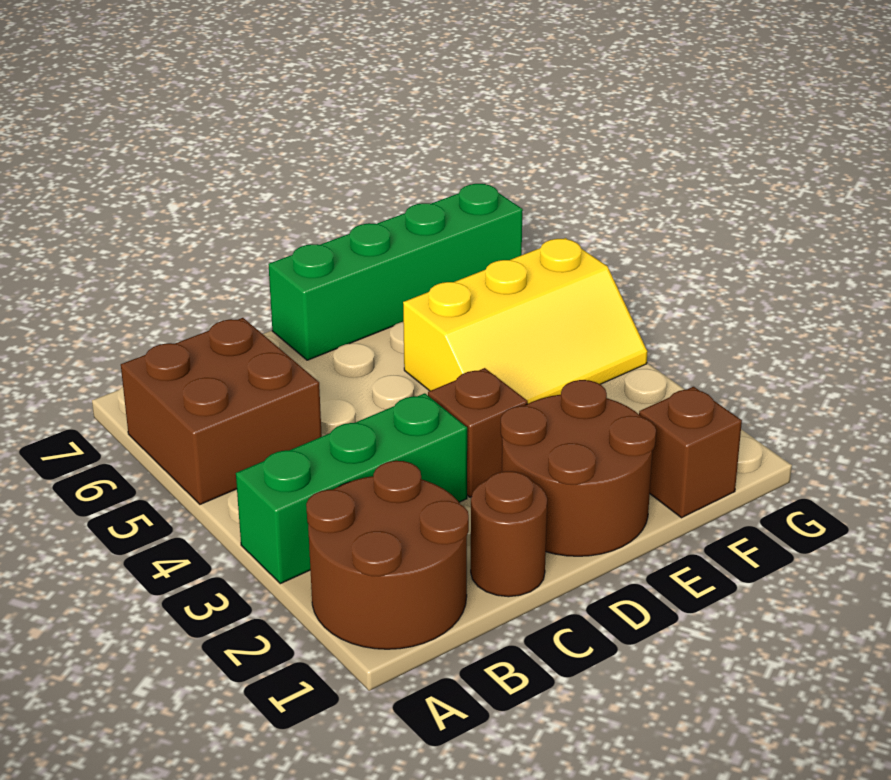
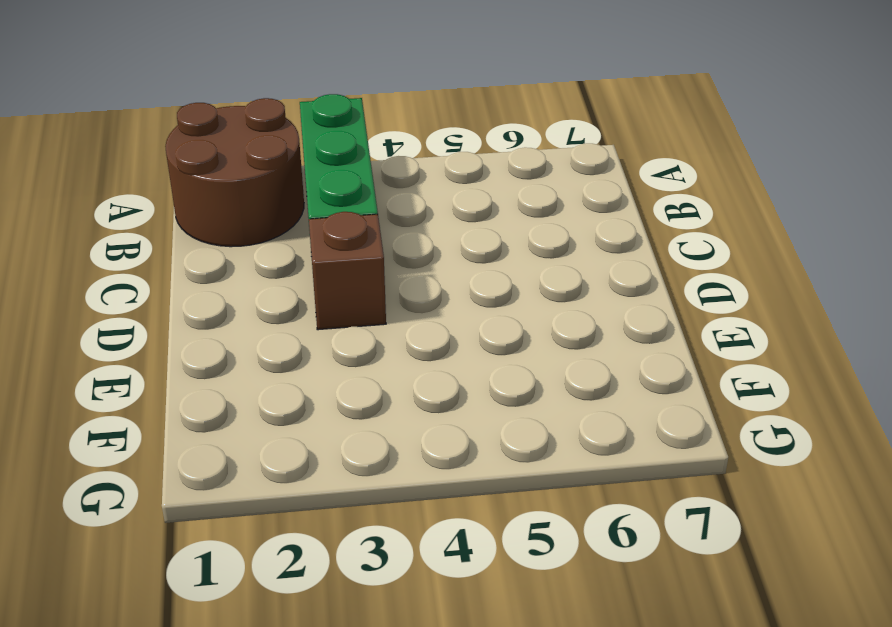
none -> brown brick A5:B6 level 1
none -> brown round brick C1 level 1

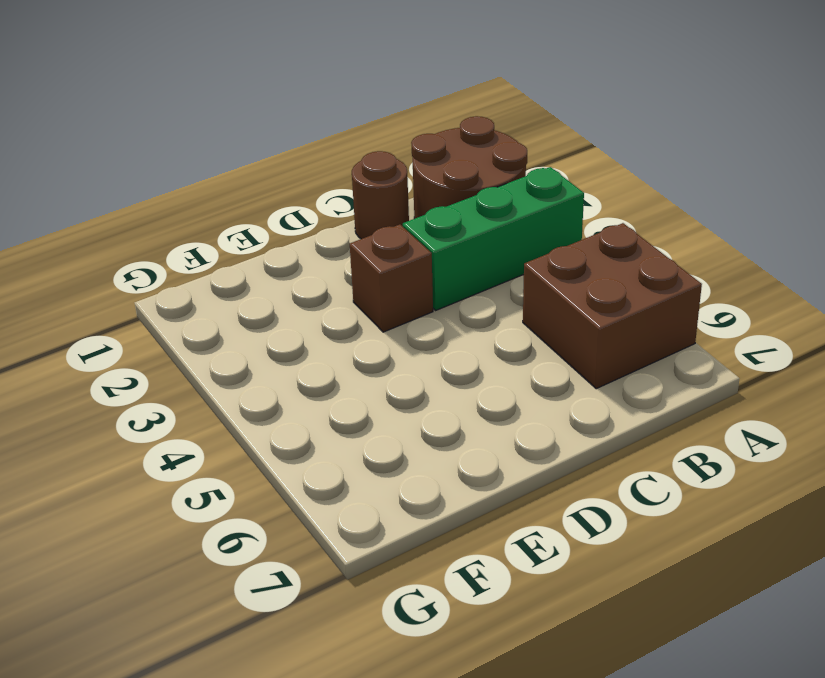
none -> brown round brick D1:E2 level 1
none -> green brick D7:G7 level 1

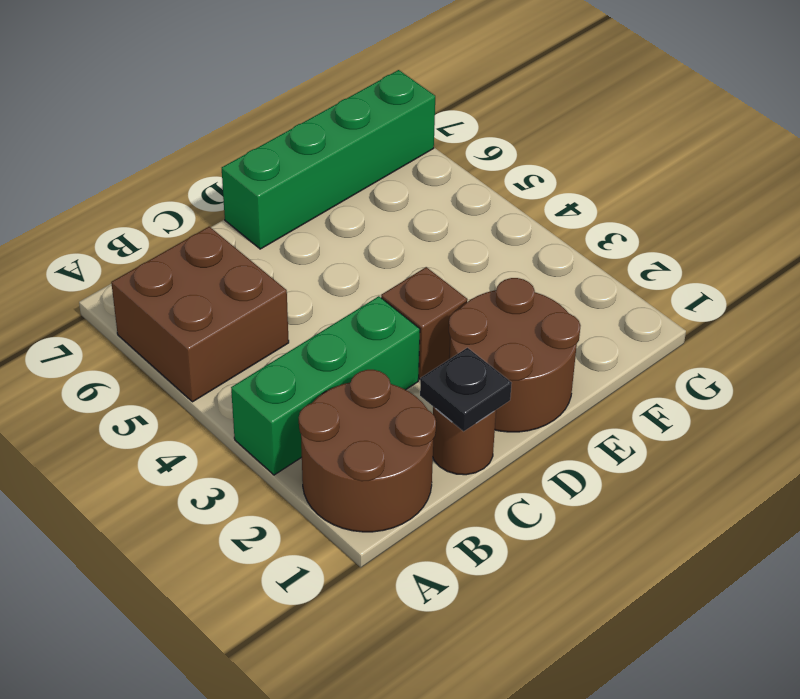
black plate C1 level 2 -> none
none -> yellow slope E4:G5 level 1 top 5
none -> brown brick F1 level 1

